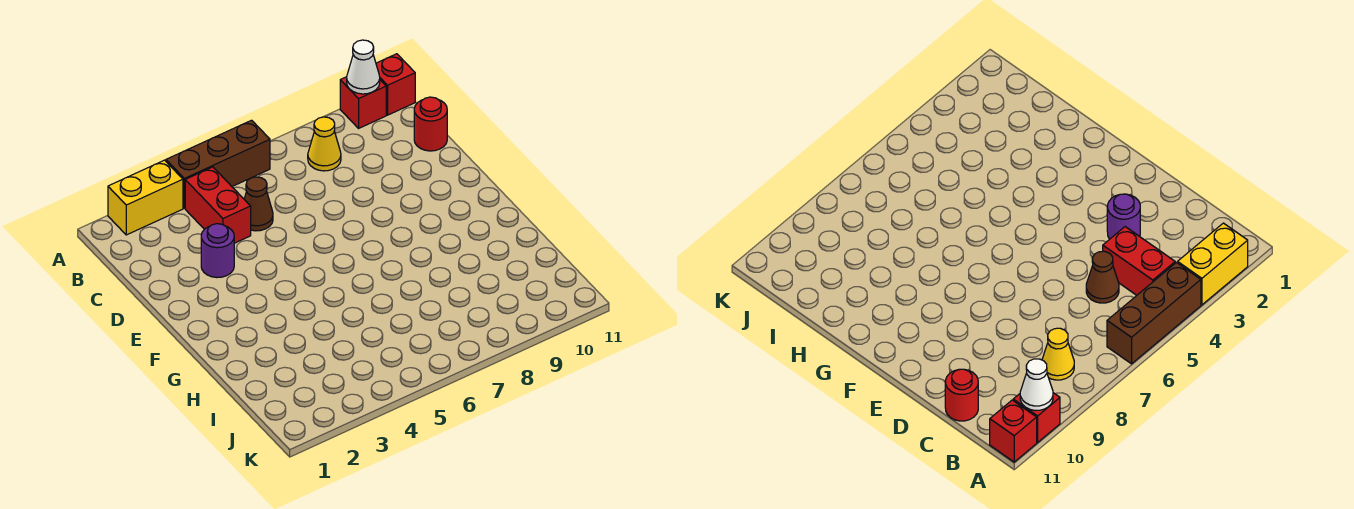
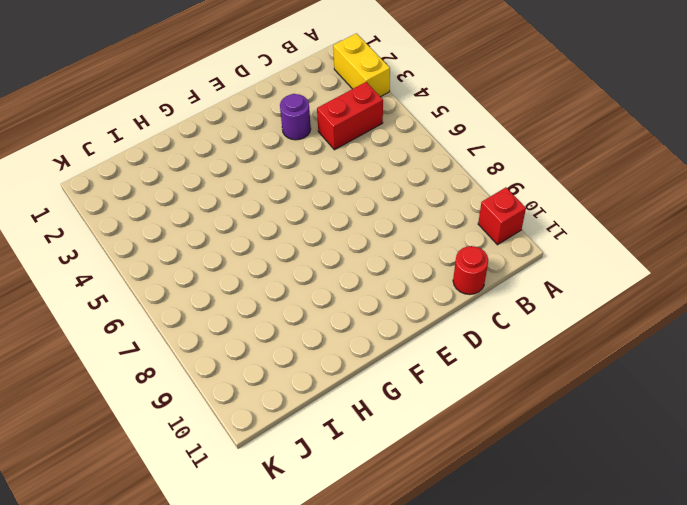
none -> brown brick A4:A6 level 1
none -> red brick A11 level 1

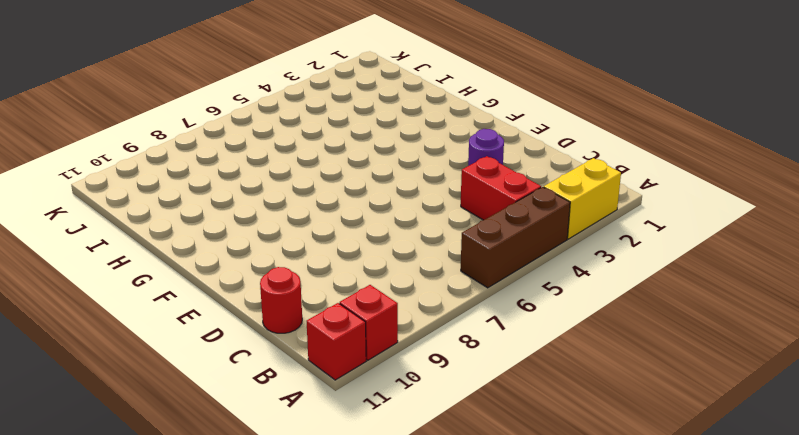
none -> yellow cone B8 level 1
none -> brown cone C5 level 1

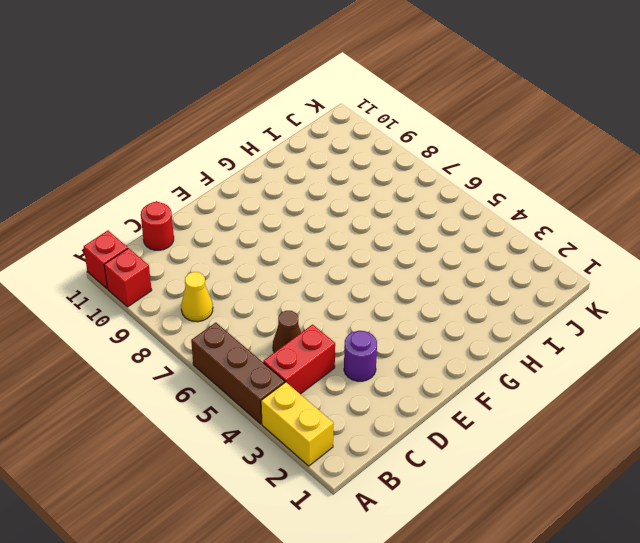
none -> white cone A10 level 2

